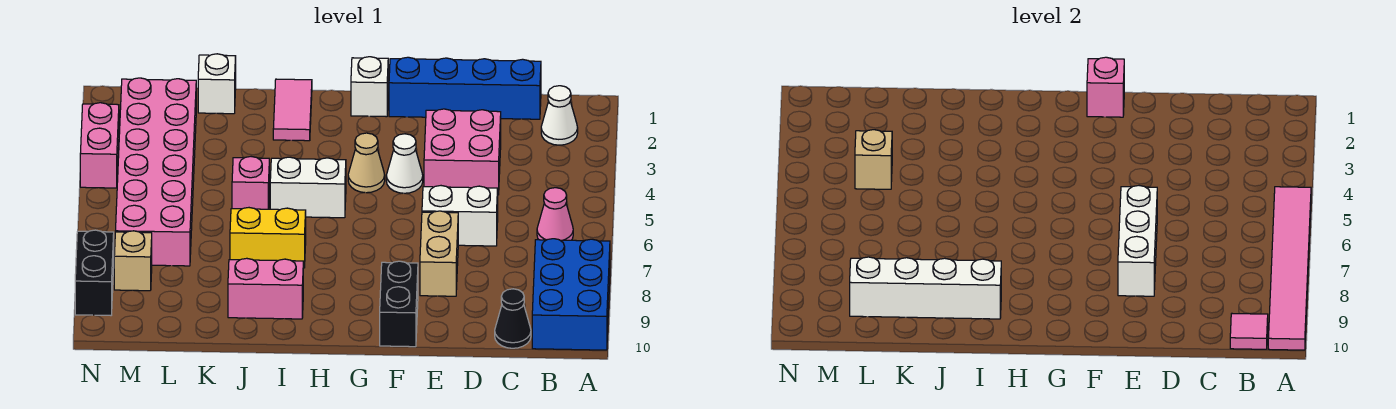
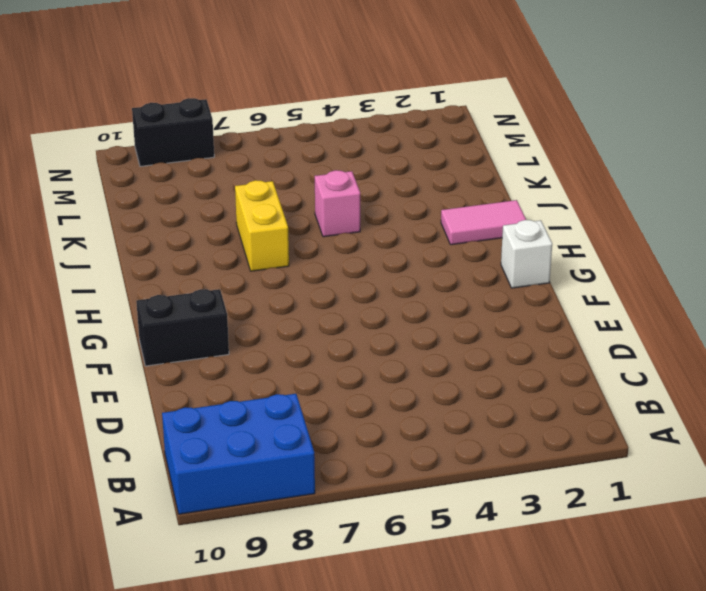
none -> white cone B2 level 1
none -> pink cone B6 level 1
none -> blue brick C1:F1 level 1

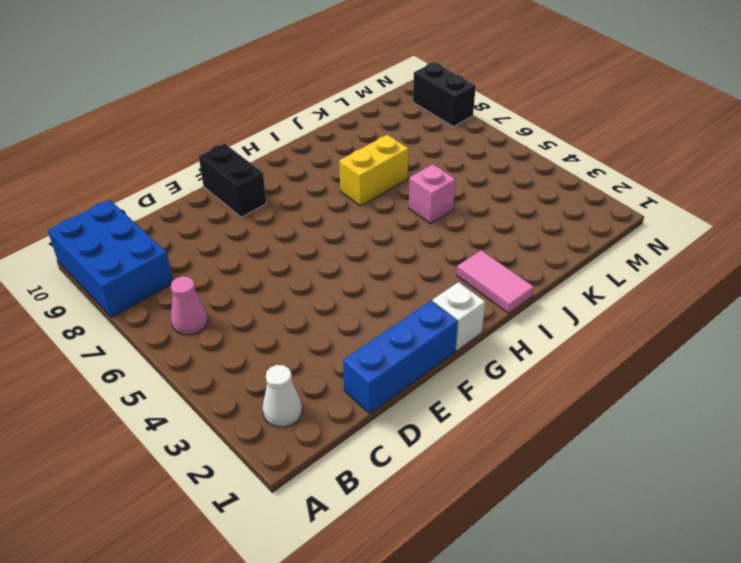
blue brick D1:F1 level 1 -> blue brick C1:F1 level 1
none -> black cone C10 level 1
none -> pink brick D3:E4 level 1
none -> white brick D6:E6 level 1

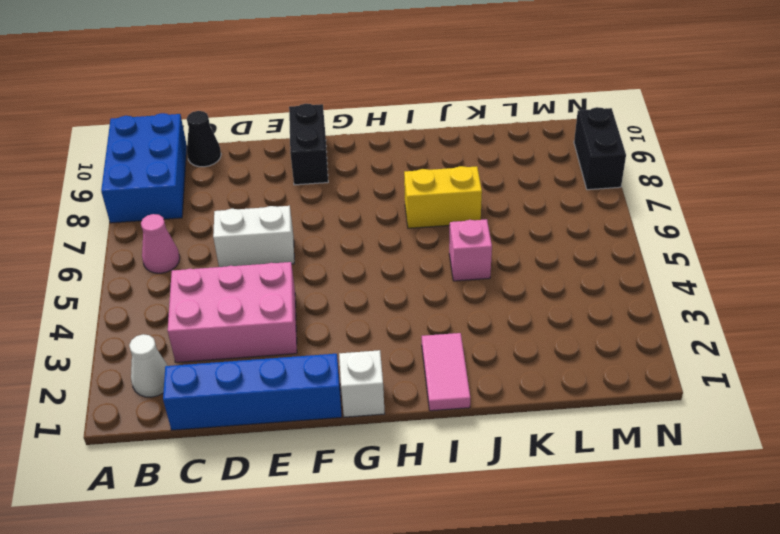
pink brick C3:E4 level 1 -> pink brick D3:E4 level 1
none -> tan brick E7:E8 level 1
none -> white cone F4 level 1
none -> tan cone G4 level 1

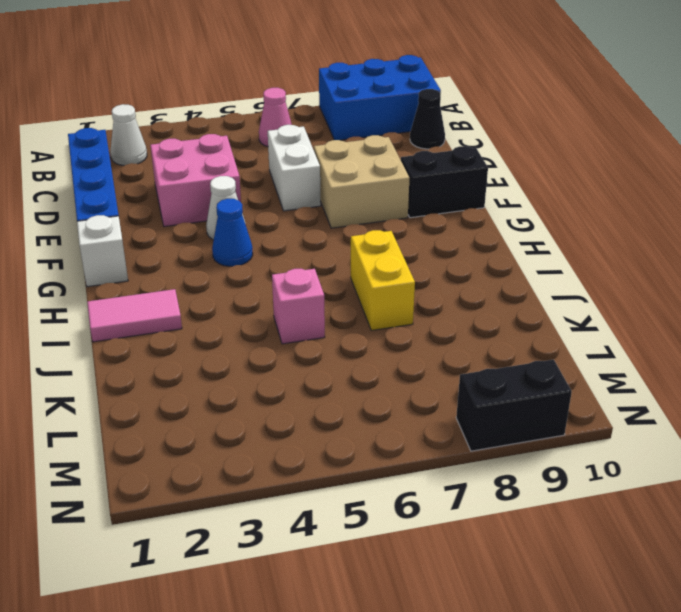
tan brick E7:F8 level 1 -> tan brick E7:E8 level 1
blue cone G4 level 1 -> tan cone G4 level 1
none -> white brick H5:I5 level 1
none -> pink brick I9:J9 level 1
none -> white brick K1 level 1

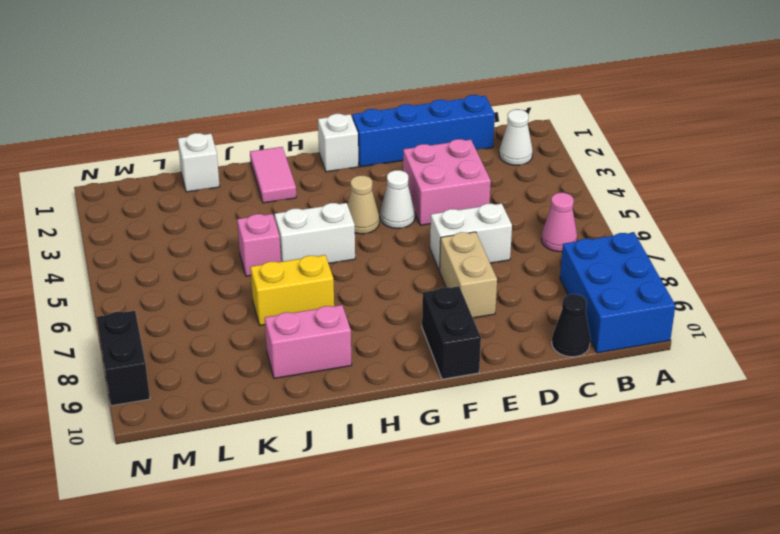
none -> pink brick L2:M7 level 1
none -> tan brick M8 level 1
none -> pink brick N3:N4 level 1

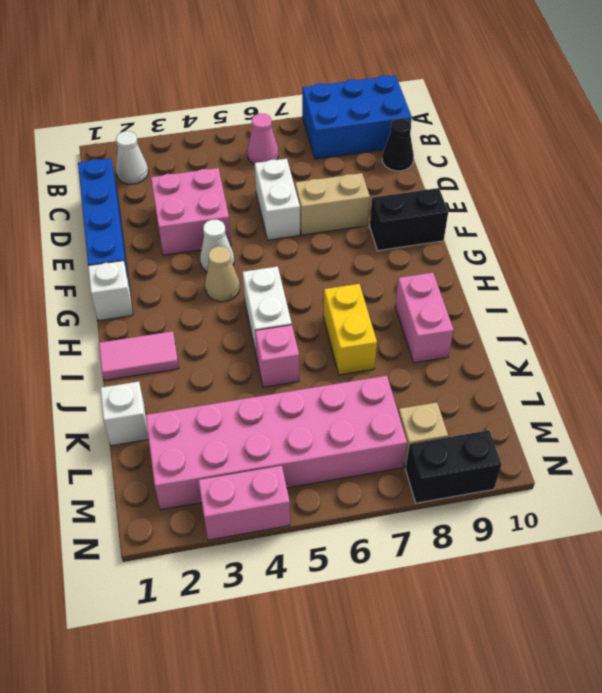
none -> pink tile A5:A10 level 2
none -> pink tile B10 level 2
none -> white brick E6:E8 level 2

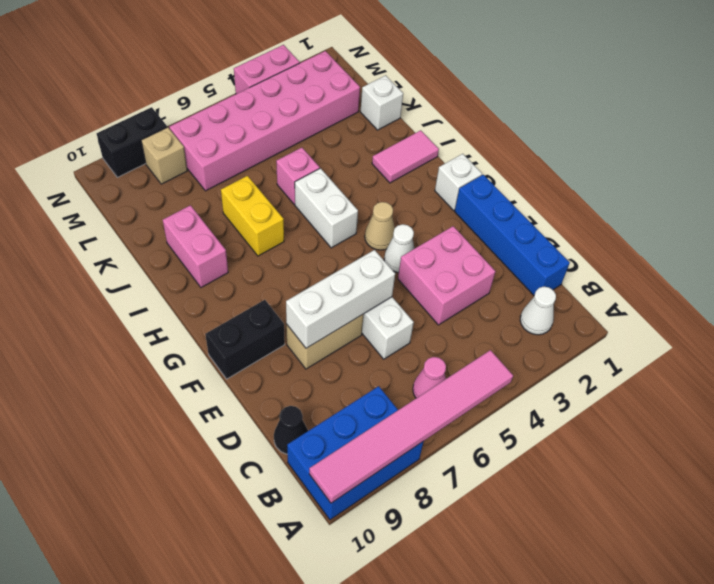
none -> pink tile B10 level 2
none -> pink brick F1 level 2
none -> white brick I9:L9 level 2

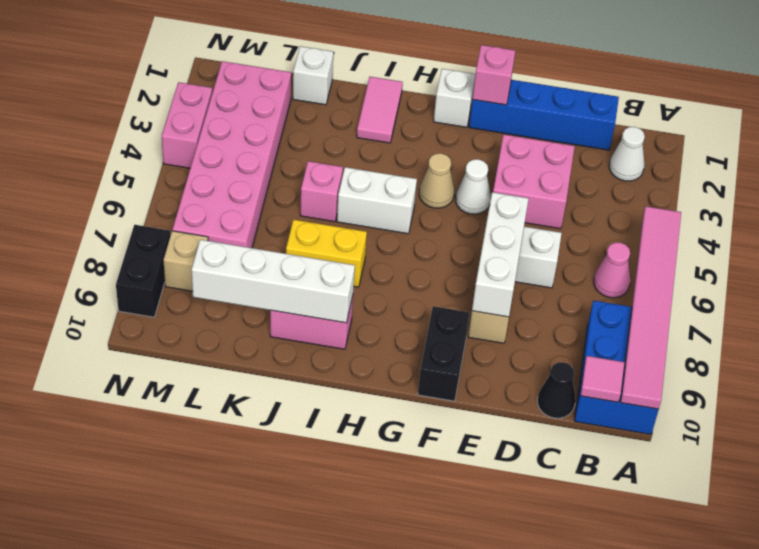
none -> tan brick L4 level 2

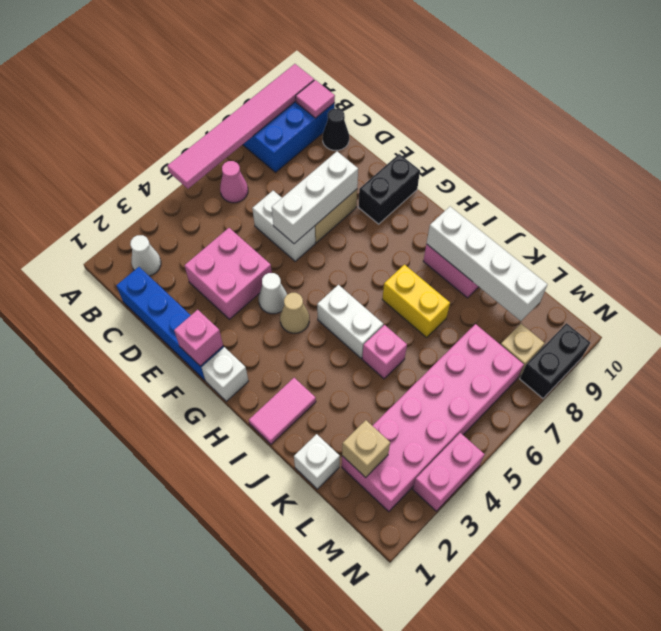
tan brick L2 level 2 -> tan brick L4 level 2

